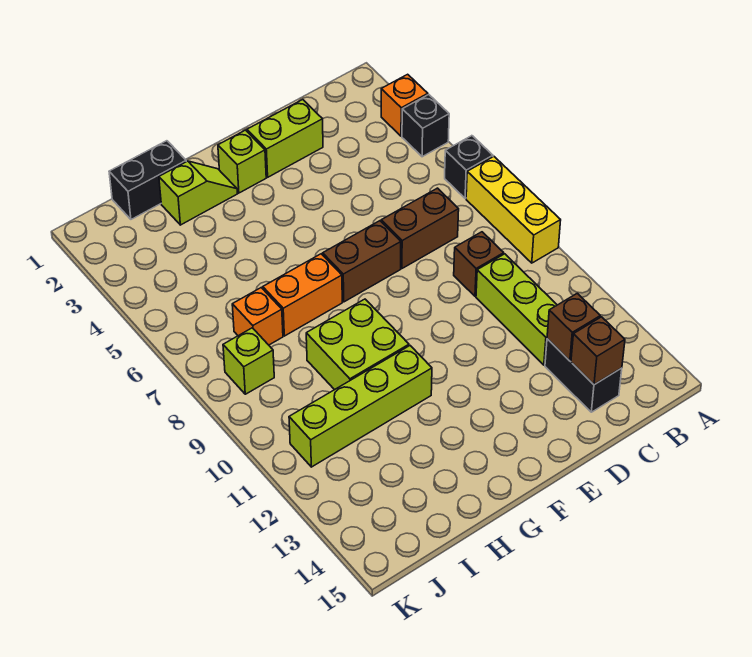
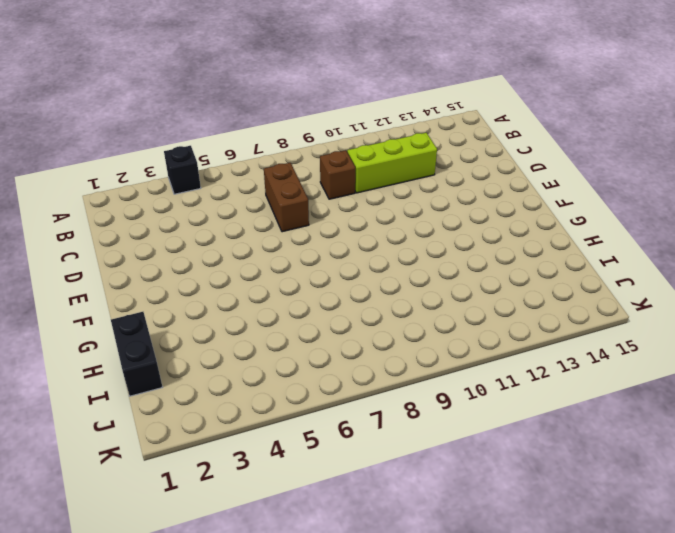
none -> orange brick A3 level 1
none -> black brick A6 level 1
none -> yellow brick A7:A9 level 1

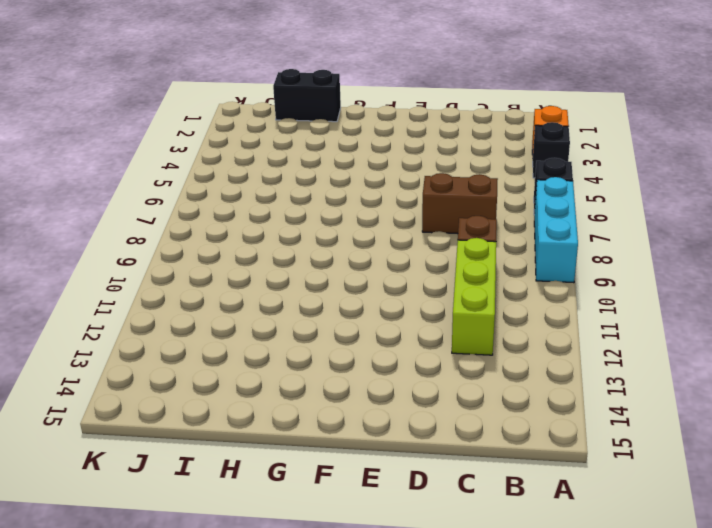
cyan brick A7:A9 level 1 -> yellow brick A7:A9 level 1
none -> black brick C13:C14 level 1
none -> lime brick D2:E2 level 1
none -> brown brick E7:F7 level 1

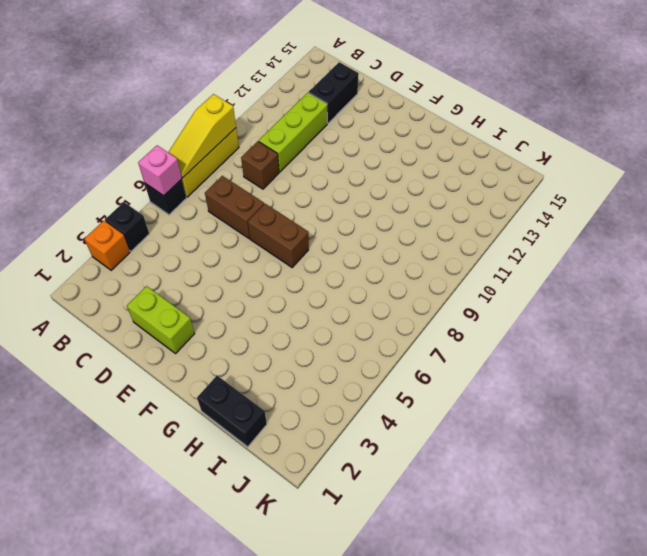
pink brick A6 level 2 -> none
yellow slope A7:A9 level 2 top 9 -> none
none -> lime brick F2 level 1
none -> lime slope G2:H2 level 1 top H
none -> orange brick G7:H7 level 1

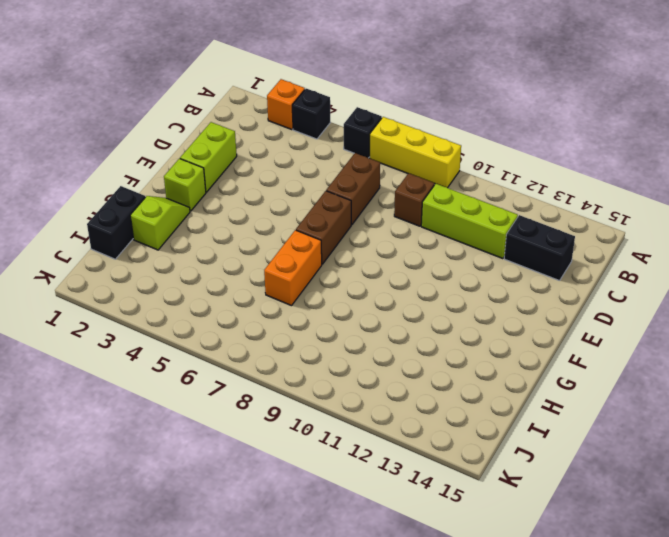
none -> lime brick G9:H10 level 1
none -> lime brick G11:J11 level 1
none -> orange brick I7 level 1

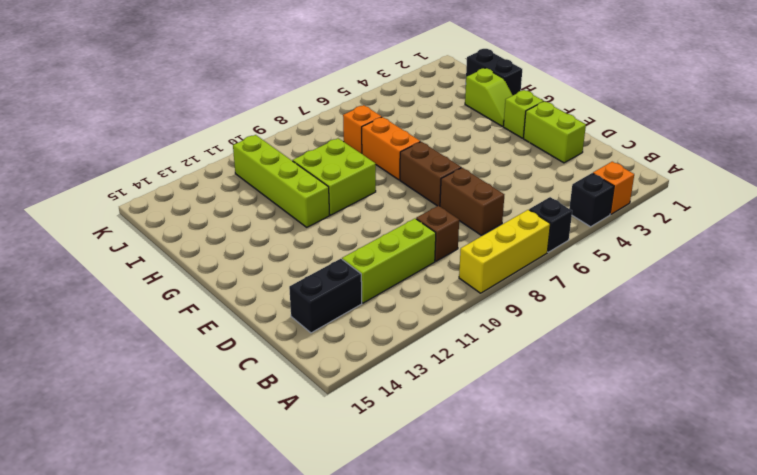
none -> lime brick J8 level 1
none -> brown brick C13 level 2
none -> brown brick C14 level 2

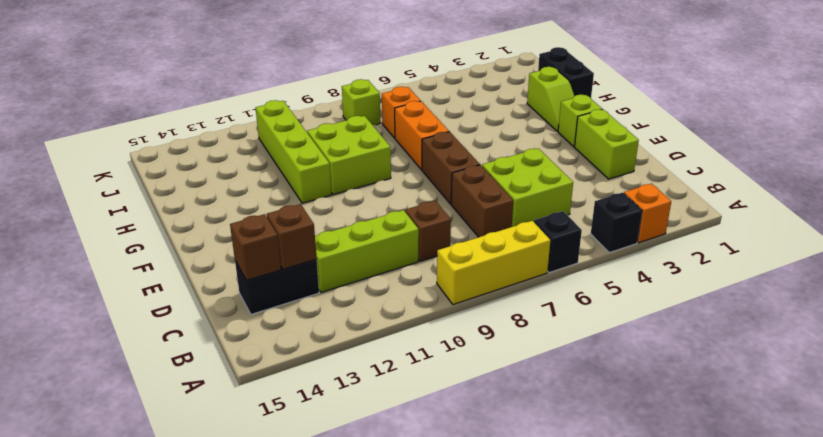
lime brick C5:D6 level 1 -> none

